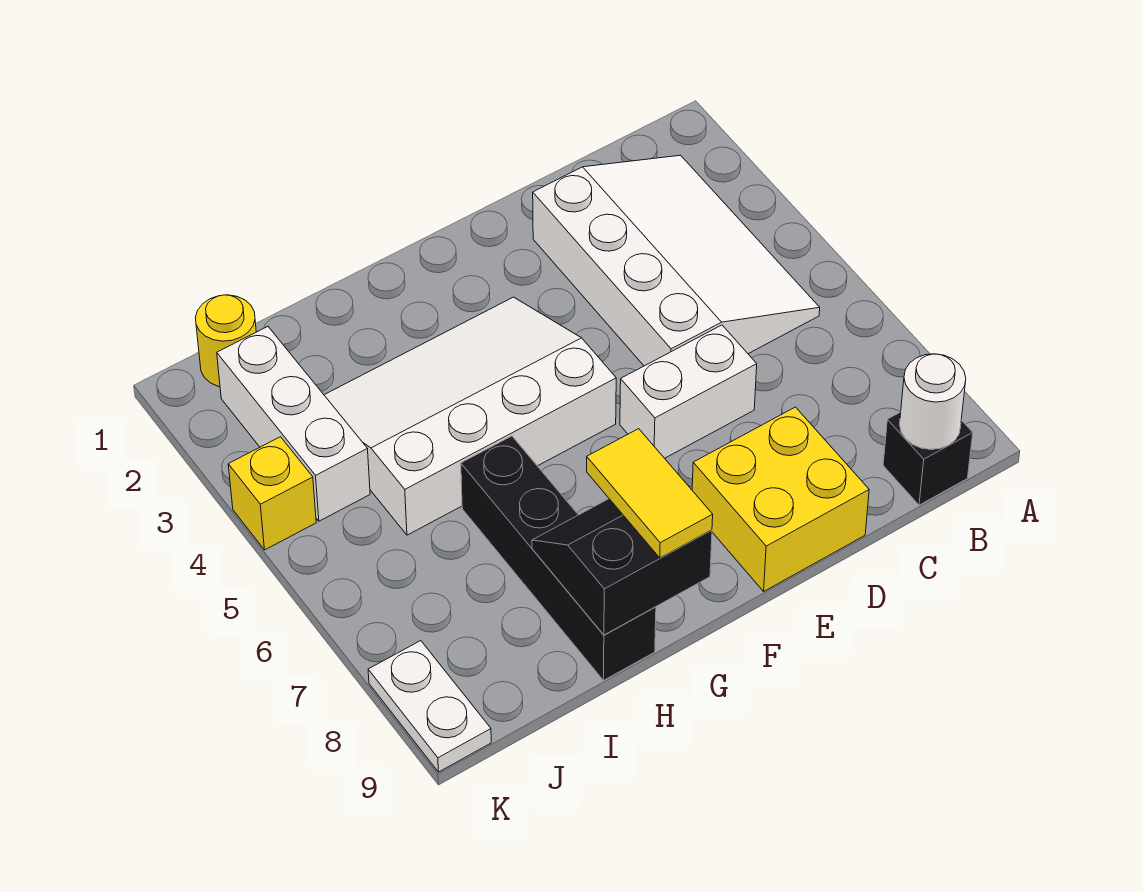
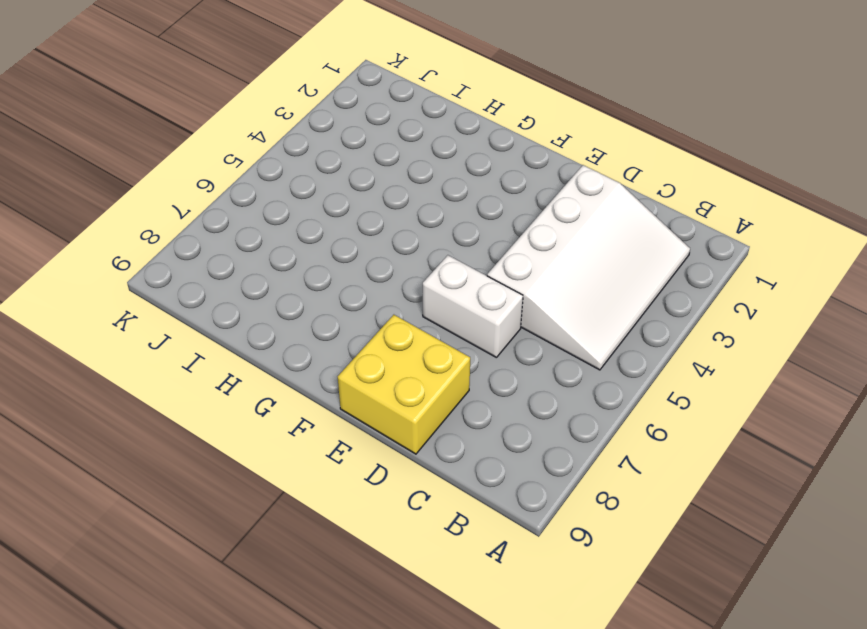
none -> black brick B9 level 1
none -> white slope F3:I5 level 1 top 5
none -> black brick H6:H9 level 1

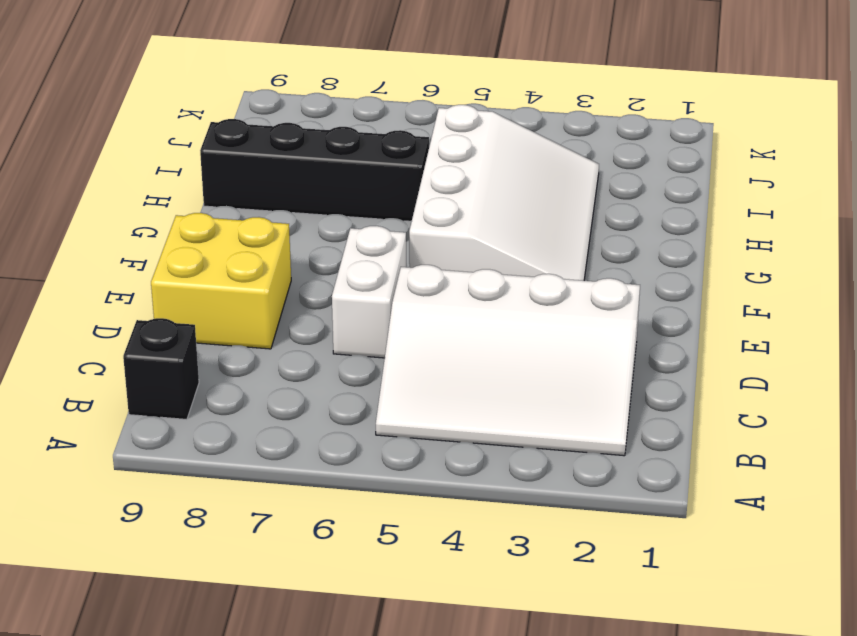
none -> yellow round brick J1 level 1
none -> white brick J2:J4 level 1
none -> yellow brick K4 level 1

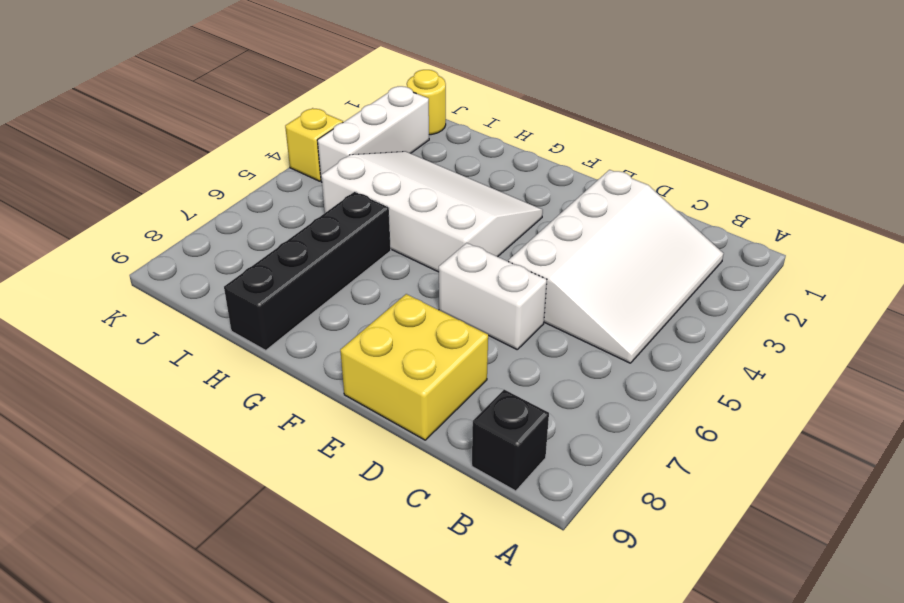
none -> white plate K8:K9 level 1
none -> white round brick B9 level 2
none -> black slope G8:H9 level 2 top 9

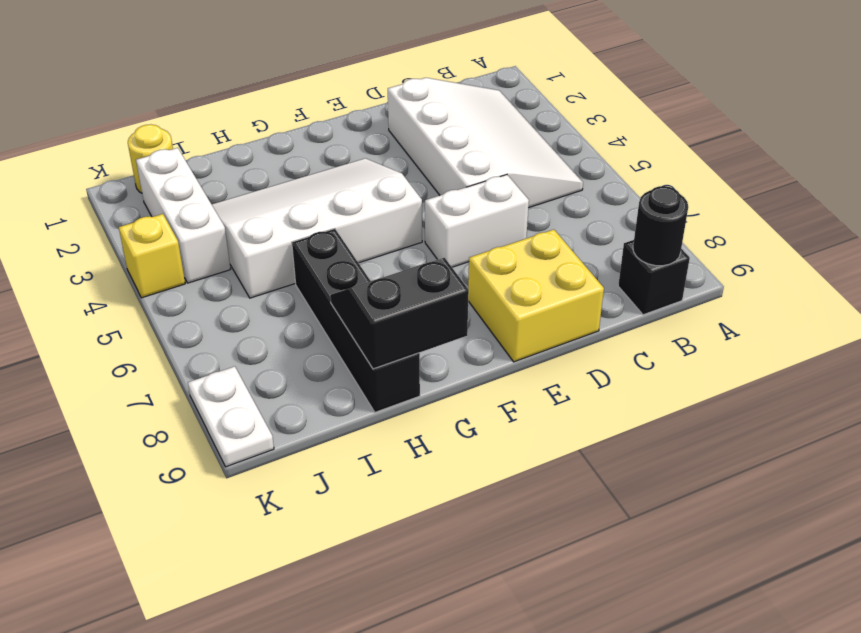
black round brick B9 level 2 -> white round brick B9 level 2
none -> yellow tile G8:G9 level 3

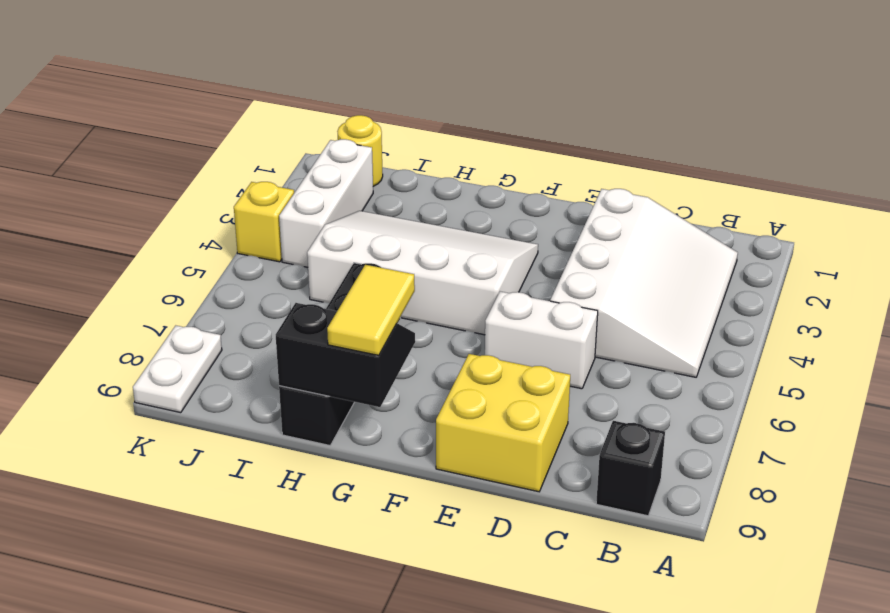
none -> white round brick B9 level 2

